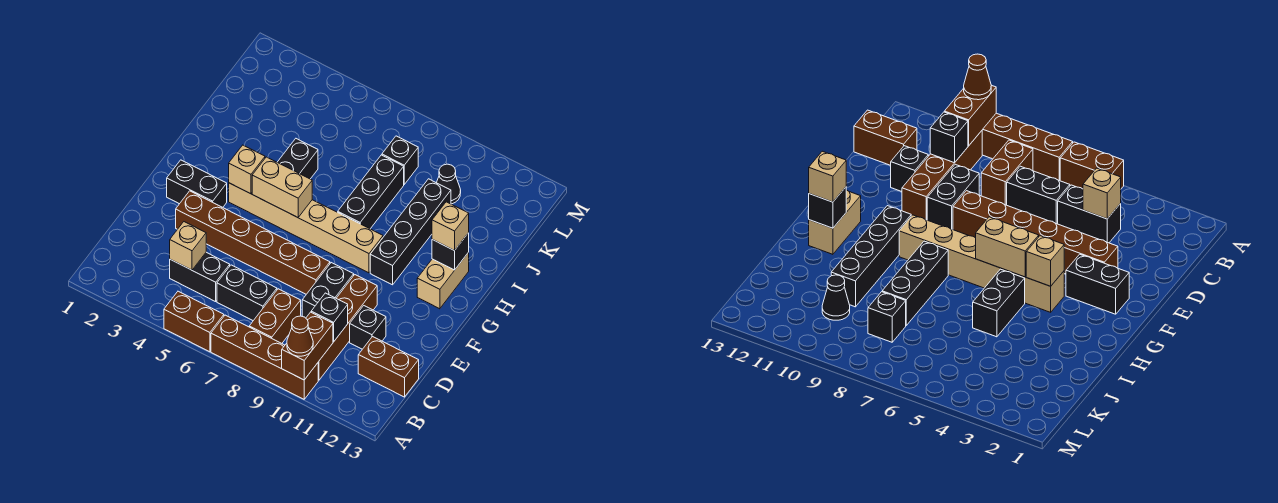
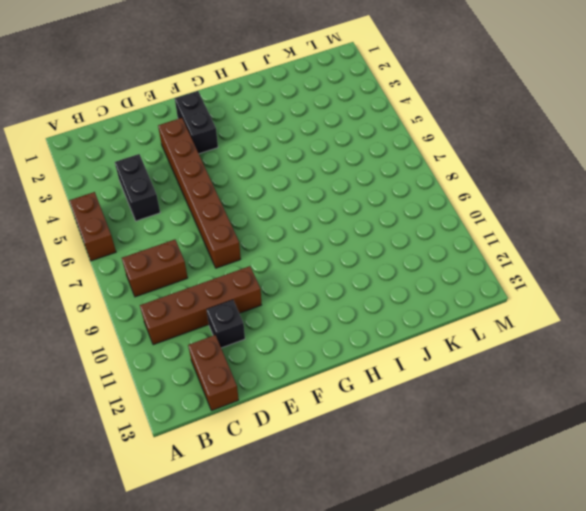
none -> brown brick A7:A10 level 1
none -> black brick C6:C7 level 1
none -> black brick D9:E9 level 1

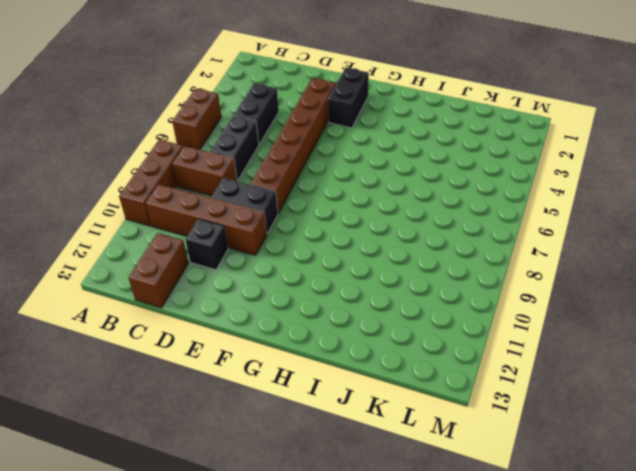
brown brick A8:A10 level 1 -> brown brick A7:A10 level 1
none -> tan brick G4:G9 level 1
none -> black brick G10:J10 level 1
none -> tan brick G12:H12 level 1

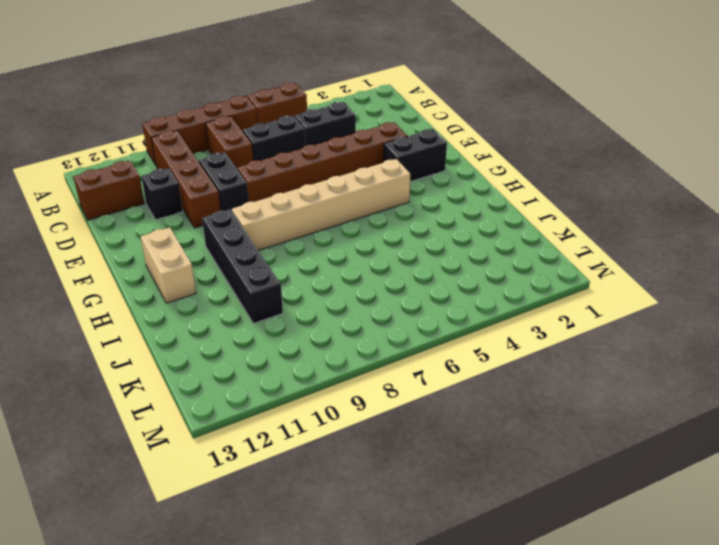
none -> black brick H5:I5 level 1
none -> black brick H8:J8 level 1
none -> black brick K8 level 1

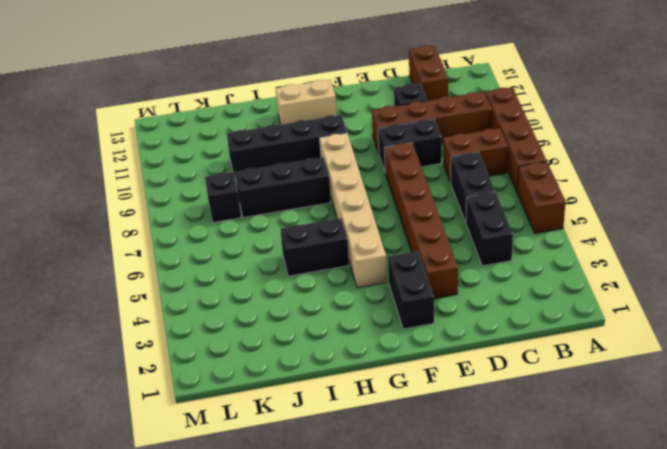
none -> black cone K10 level 1
none -> brown brick A10:B10 level 2
none -> tan brick C4 level 2

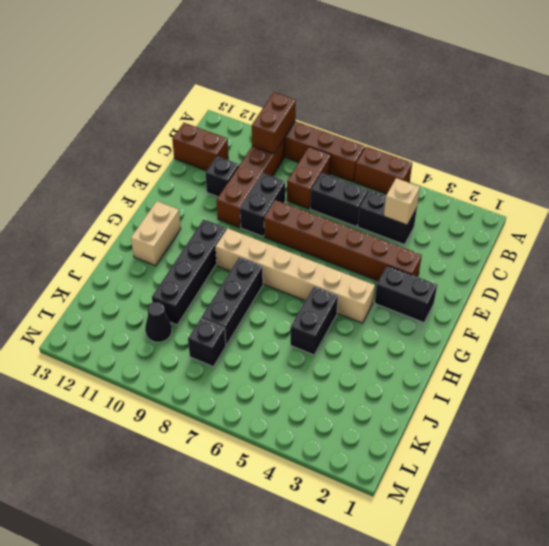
none -> black brick C10 level 2
none -> tan brick G4 level 2
none -> tan brick G5:G6 level 2

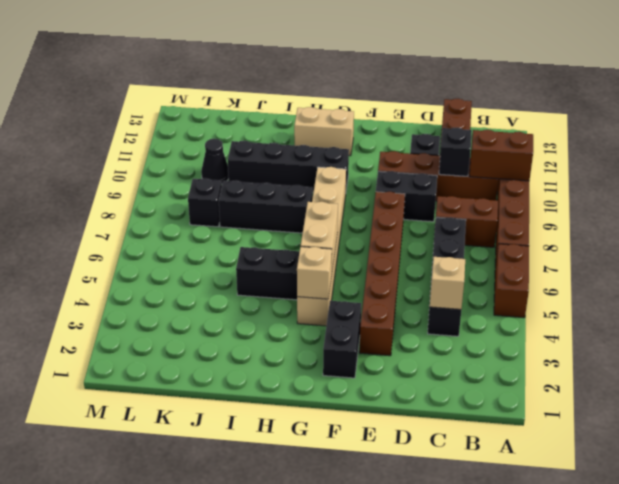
none -> black brick H12 level 2
none -> brown cone A10 level 3
none -> tan brick H12 level 3

